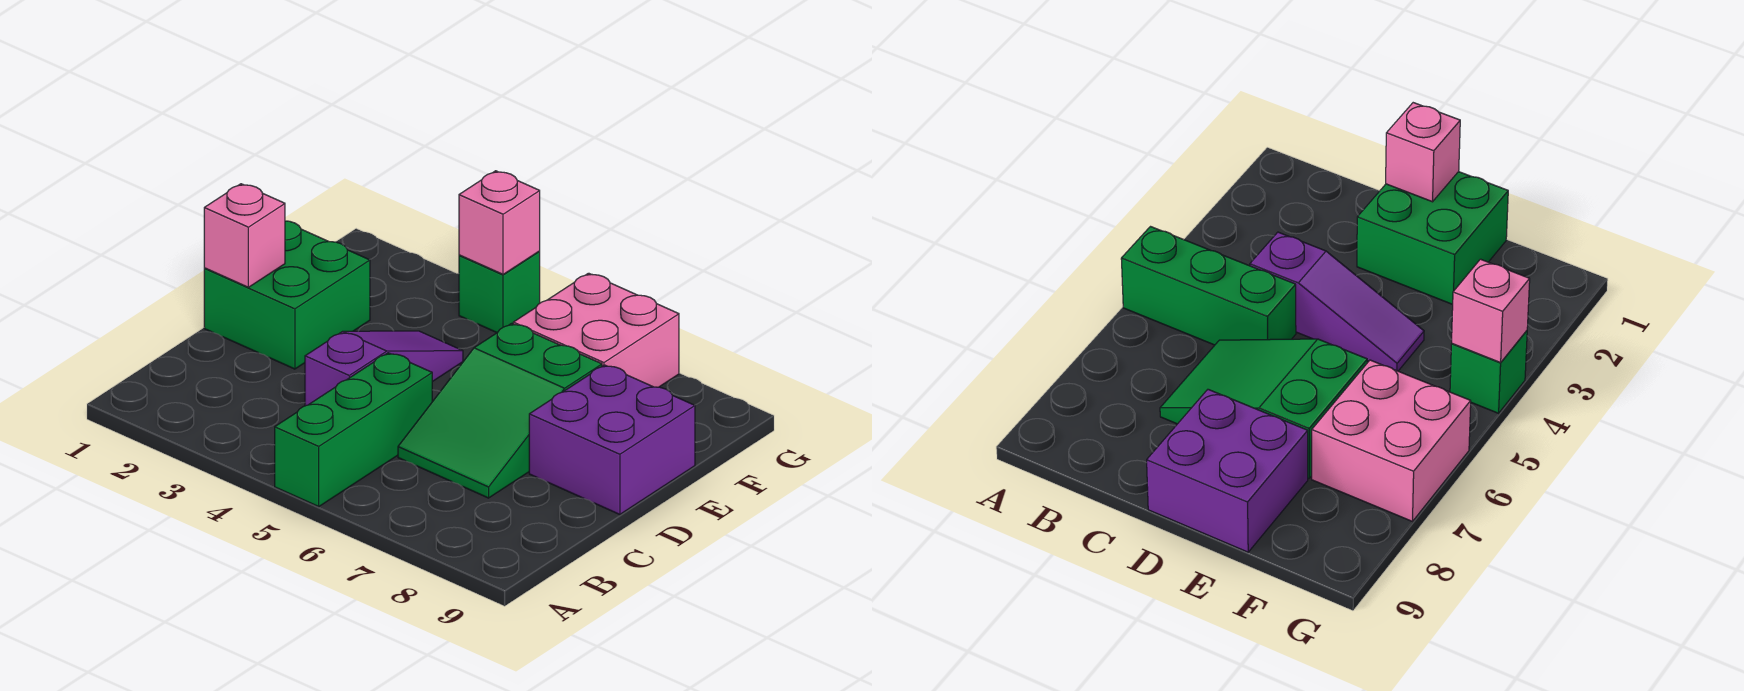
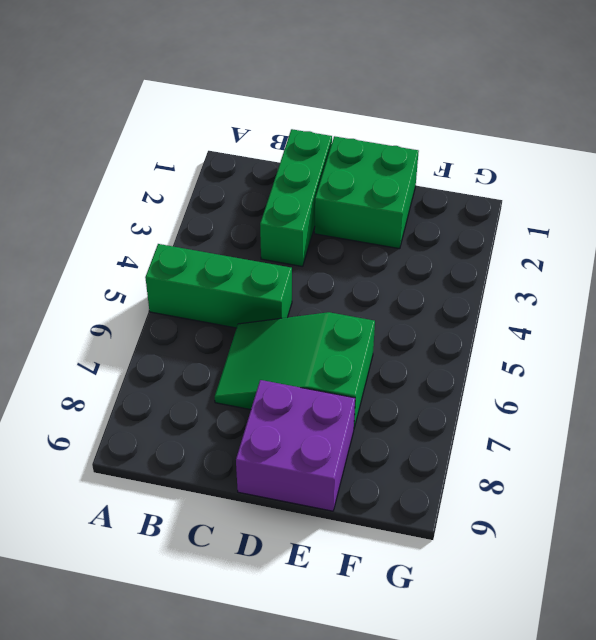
green brick C1:C3 level 1 -> none
none -> purple slope C4:E4 level 1 top C
none -> pink brick F6:G7 level 1

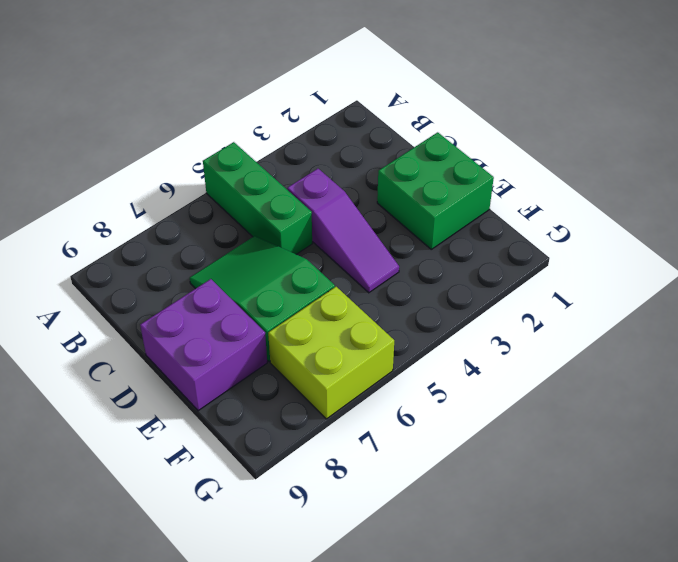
lime brick F6:G7 level 1 -> pink brick F6:G7 level 1
none -> green brick G4 level 1
none -> pink brick D1 level 2

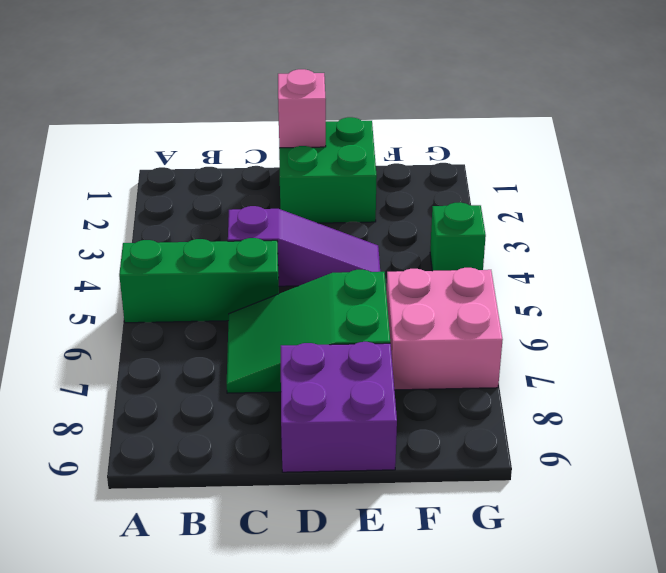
none -> pink brick G4 level 2

